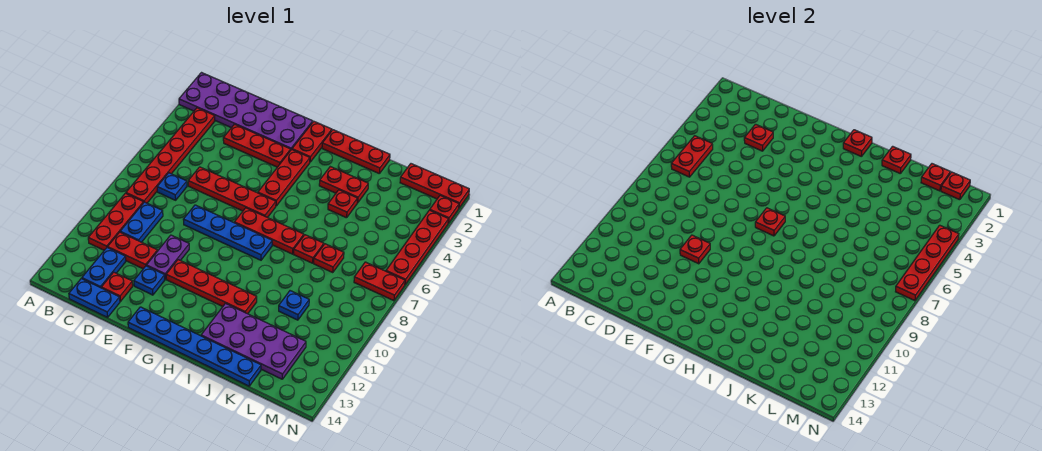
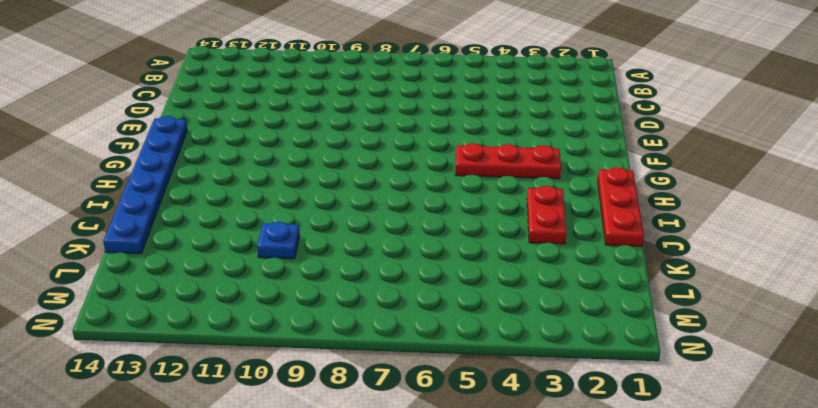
none -> purple plate A1:F2 level 1
none -> red plate B3:B8 level 1
none -> red plate B9:B11 level 1
none -> blue plate C7 level 1

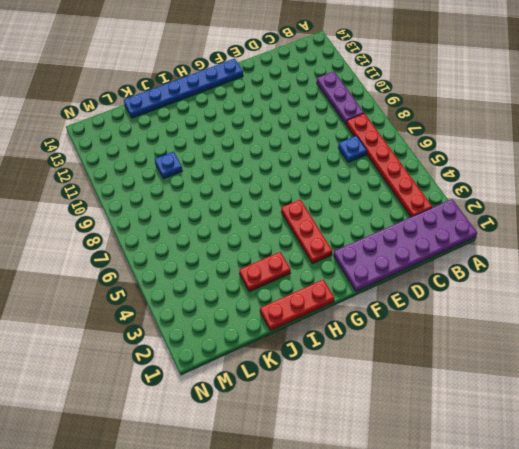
purple plate B9:B11 level 1 -> red plate B9:B11 level 1
none -> blue plate C9:C10 level 1
none -> red plate C11:D11 level 1
none -> blue plate C12:C13 level 1
none -> blue plate C14:D14 level 1

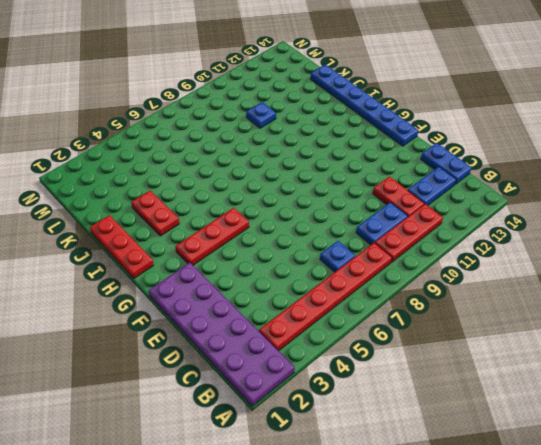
none -> red plate D3:F3 level 1
none -> red plate D6:G6 level 1
none -> red plate D13 level 1
none -> blue plate E8:H8 level 1

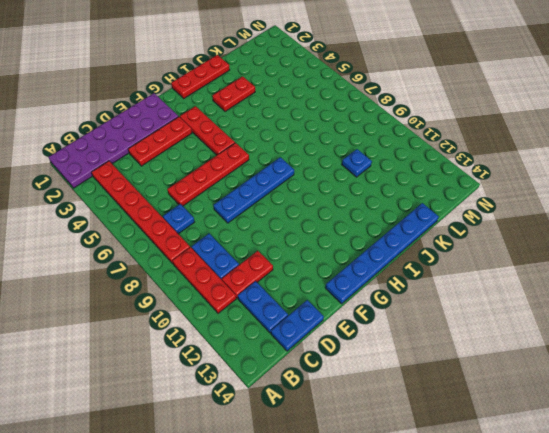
none -> red plate D13 level 1
none -> purple plate E10:E11 level 1
none -> blue plate E12 level 1
none -> red plate F11:I11 level 1

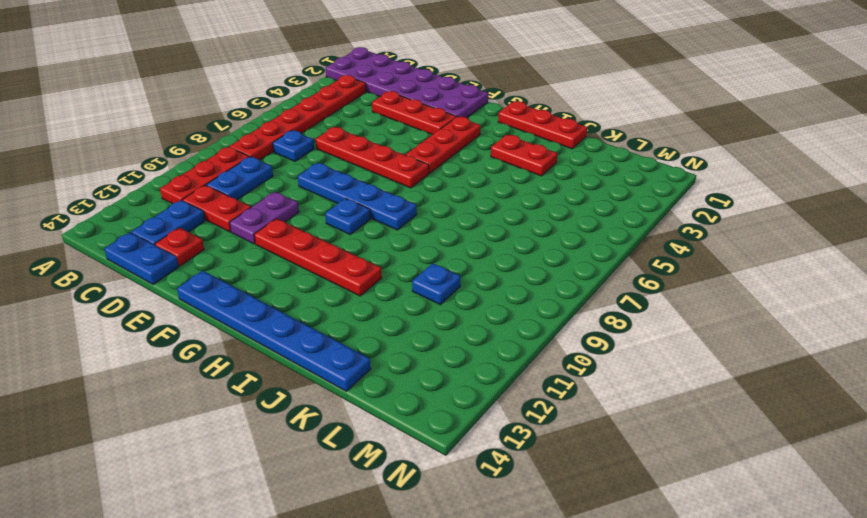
blue plate G9 level 1 -> blue plate E12 level 1
none -> red plate G1:G2 level 1
none -> red plate G7:I7 level 1
none -> purple plate I12:L13 level 1
none -> red plate J4 level 1

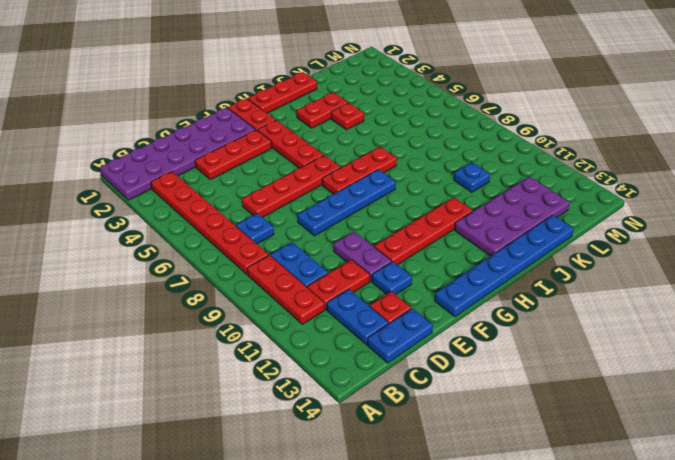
none -> red plate J7 level 1
none -> red plate K7 level 1
none -> red plate L1:N1 level 1
none -> red plate M7:N7 level 1

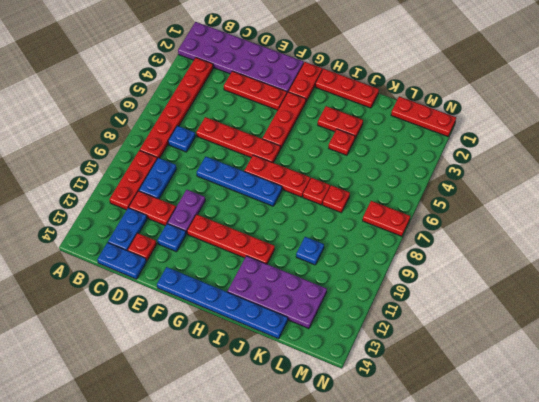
none -> red plate N2 level 1
none -> red plate N3:N6 level 1
none -> red plate B5:B6 level 2
none -> red plate D3 level 2

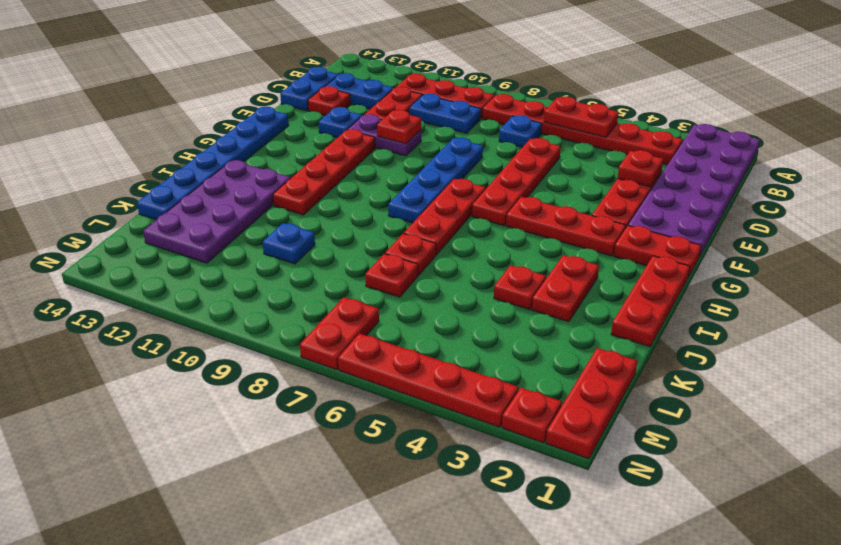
none -> red plate G7 level 2
none -> red plate H1 level 2
none -> red plate J1 level 2
none -> red plate L1 level 2

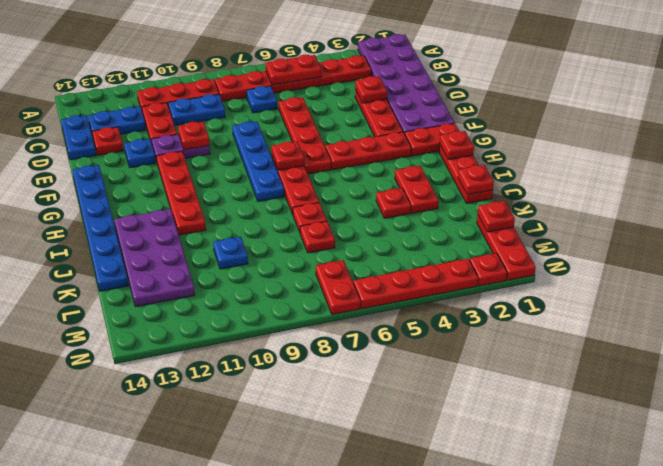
none -> red plate M1 level 2
none -> red plate N4:N7 level 2

